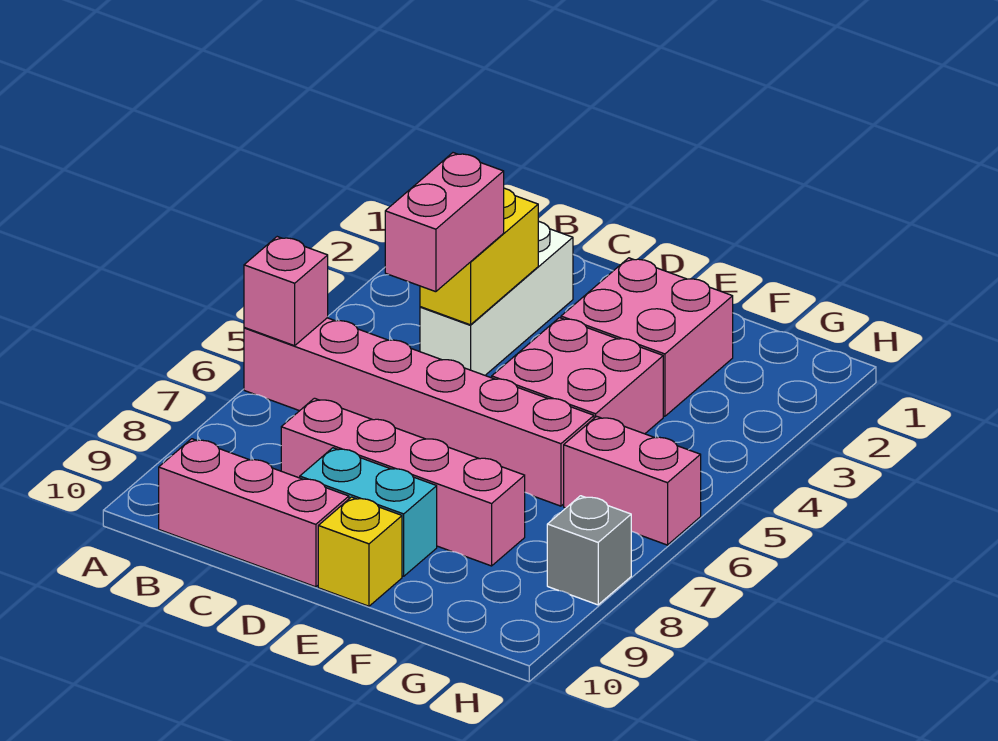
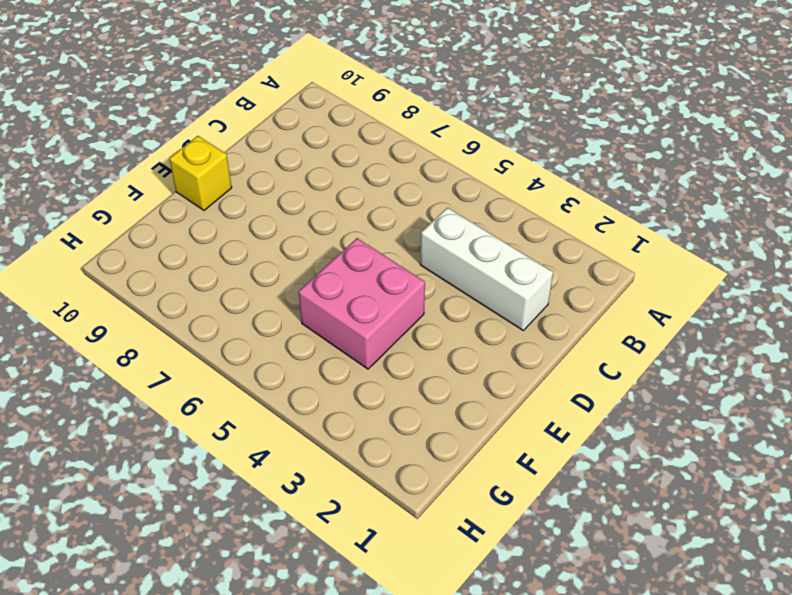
none -> pink brick A6:F6 level 1
none -> pink brick B10:D10 level 1
none -> pink brick C8:F8 level 1

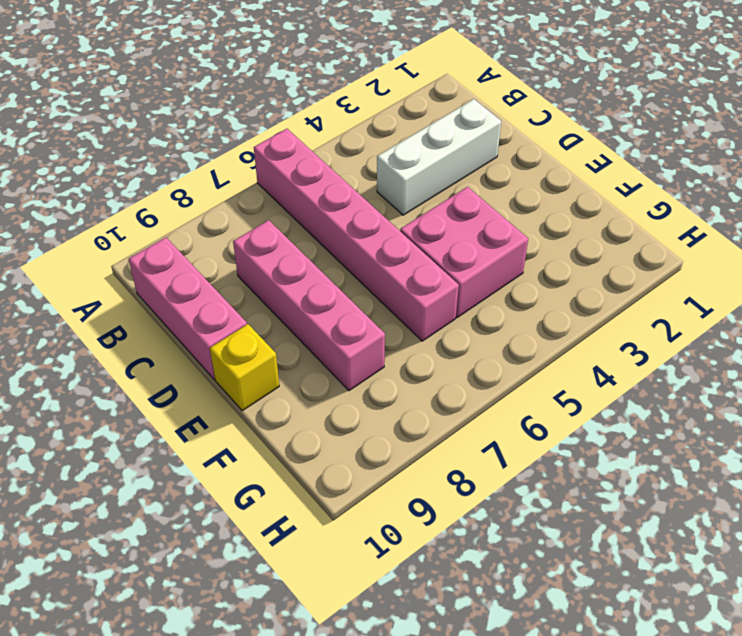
none -> cyan brick D9:E9 level 1
none -> pink brick E2:F3 level 1
none -> pink brick G6:H6 level 1

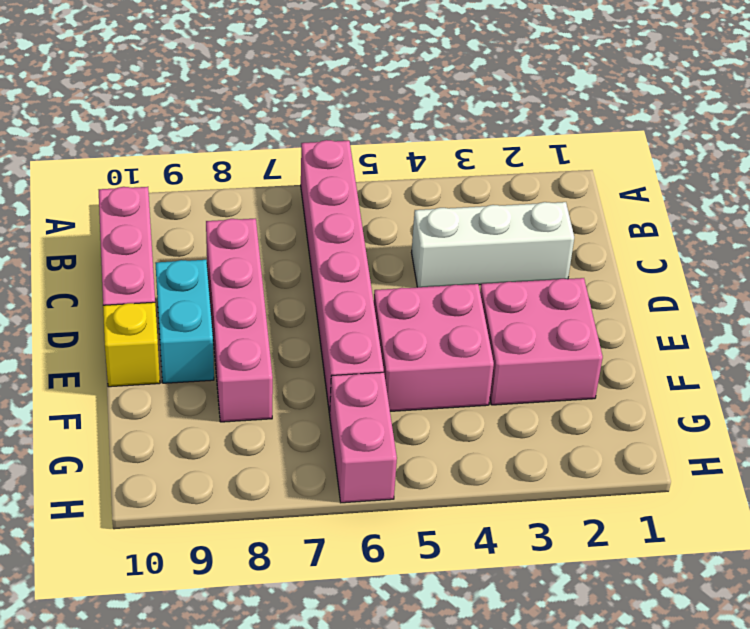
none -> grey brick H8 level 1
none -> pink brick A6 level 2
none -> yellow brick C3:C4 level 2

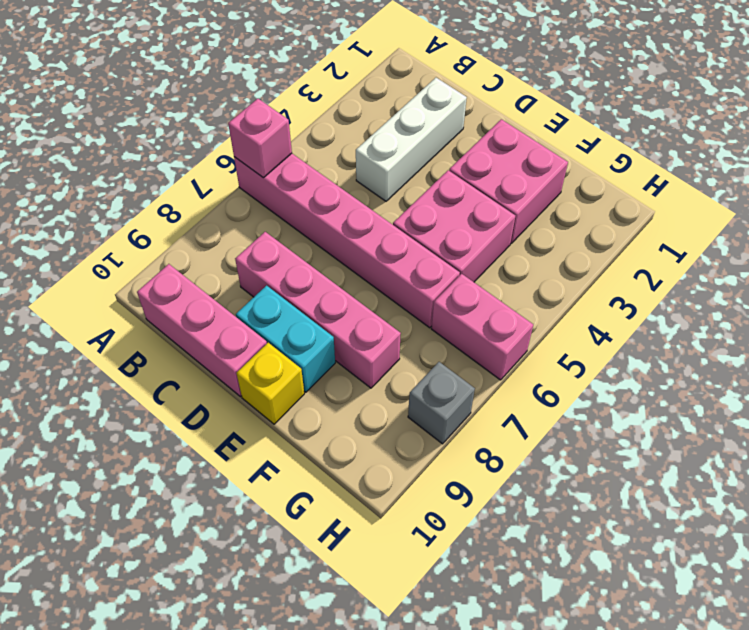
none -> yellow brick C3:C4 level 2
none -> pink brick C4:C5 level 3

